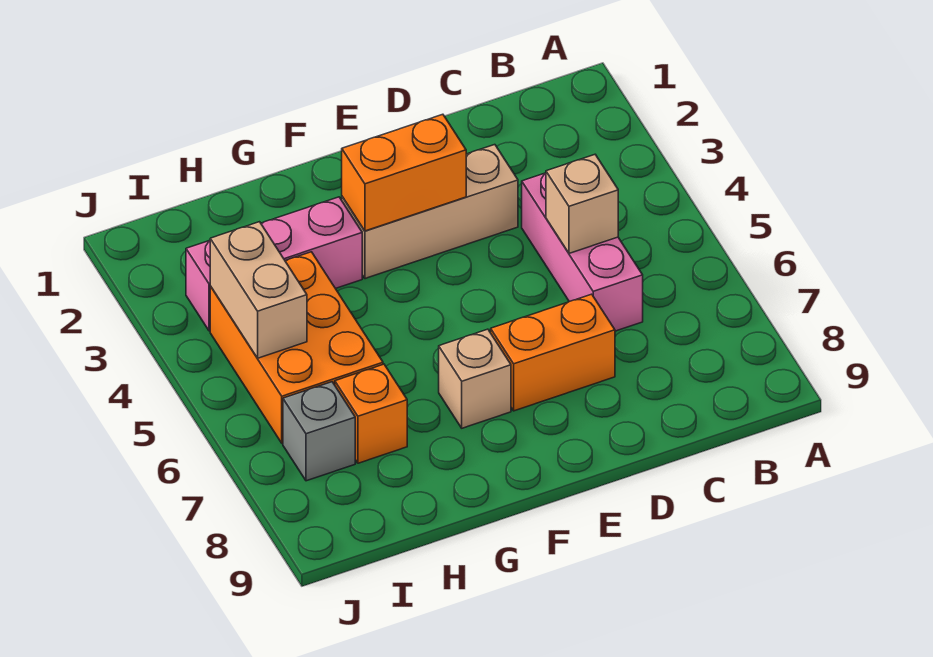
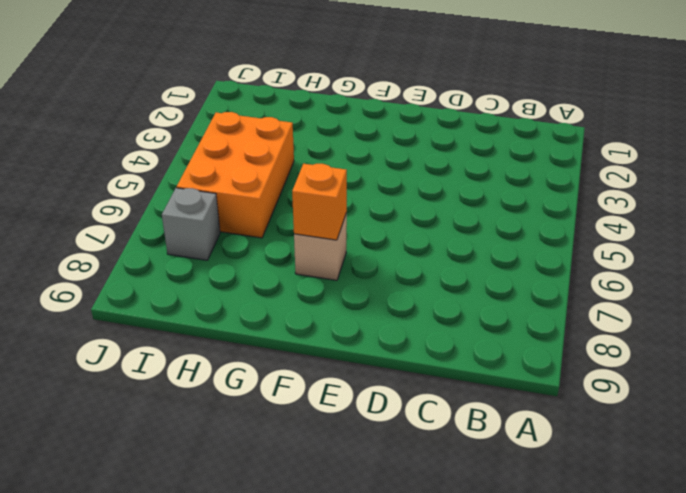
orange brick F7 level 2 -> orange brick H7 level 1
none -> pink brick C4:C6 level 1
none -> tan brick D3:F3 level 1

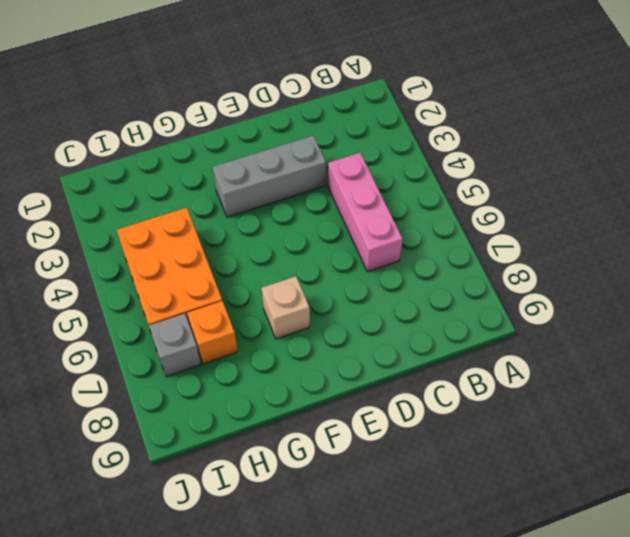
grey brick D3:F3 level 1 -> tan brick D3:F3 level 1
none -> orange brick D7:E7 level 1
none -> pink brick G3:I3 level 1

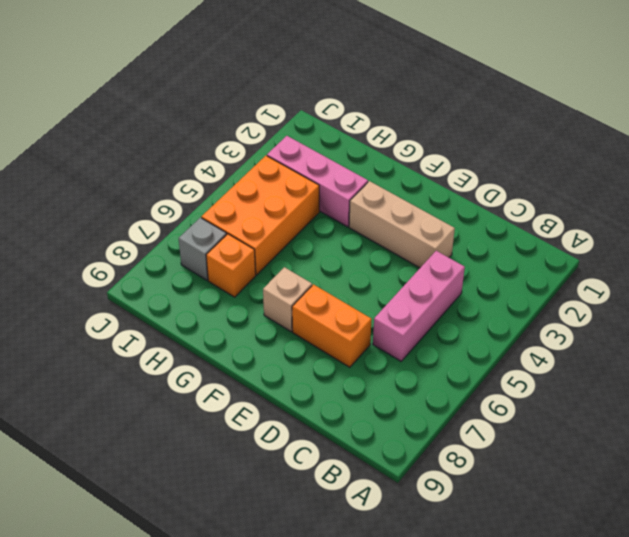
none -> tan brick C5 level 2
none -> orange brick E3:F3 level 2

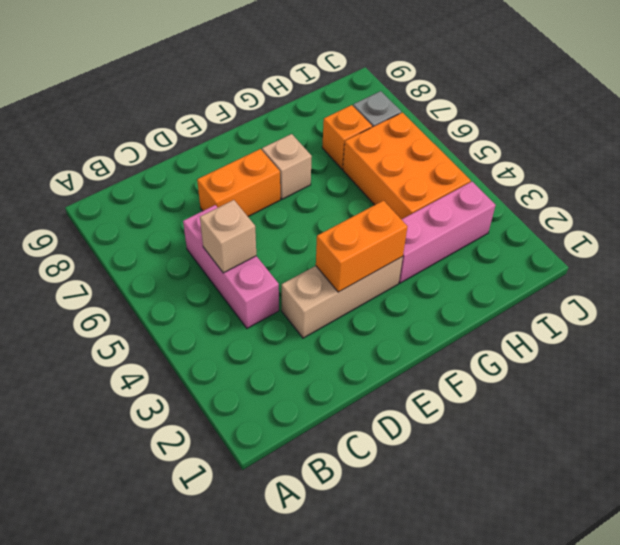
none -> tan brick I4:I5 level 2

